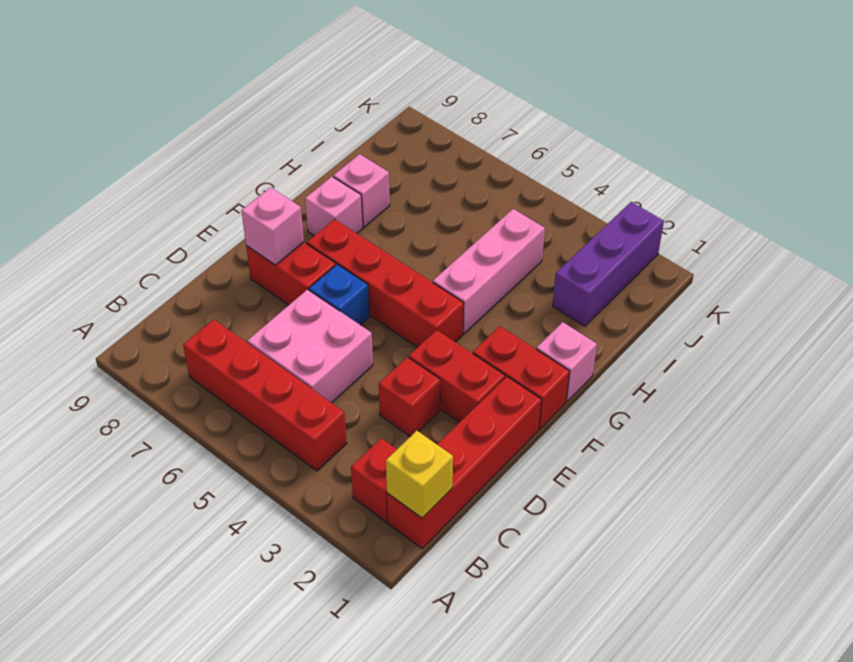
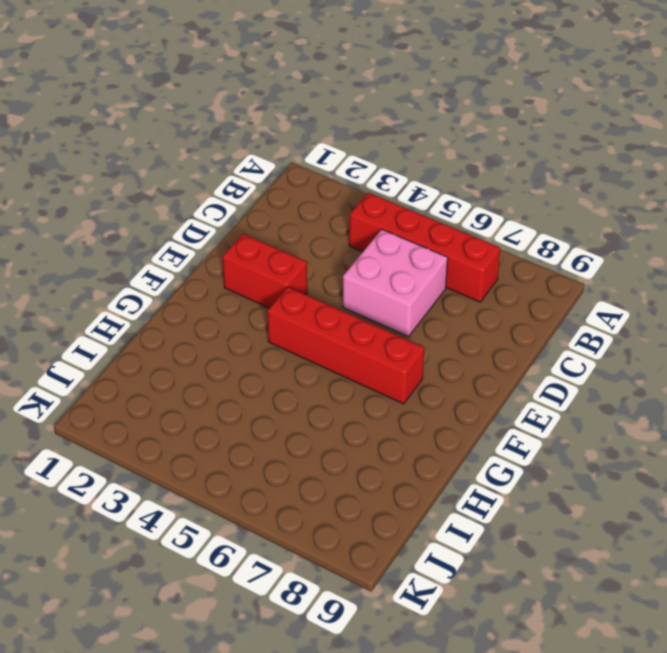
none -> red brick B1:E1 level 1
none -> red brick B2 level 1
none -> red brick D3 level 1

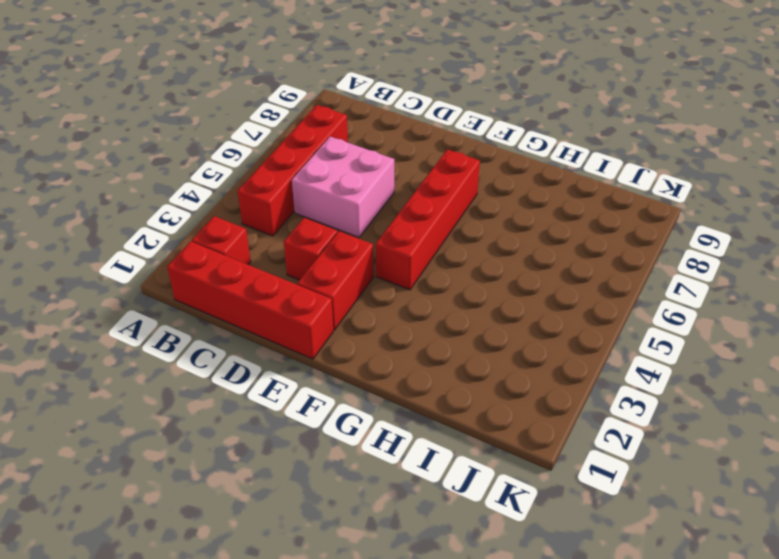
none -> blue brick E6 level 1
none -> red brick E7:E8 level 1
none -> red brick F1:F2 level 1

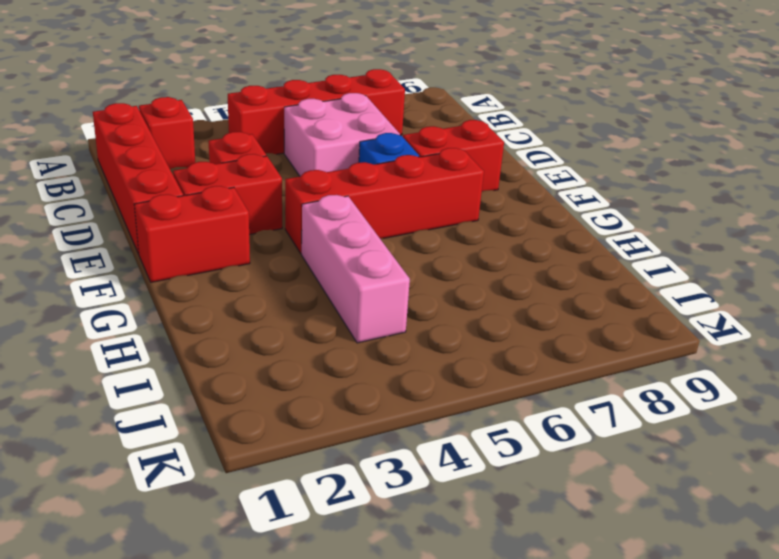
none -> pink brick G1 level 1
none -> pink brick G8 level 1
none -> pink brick H8 level 1

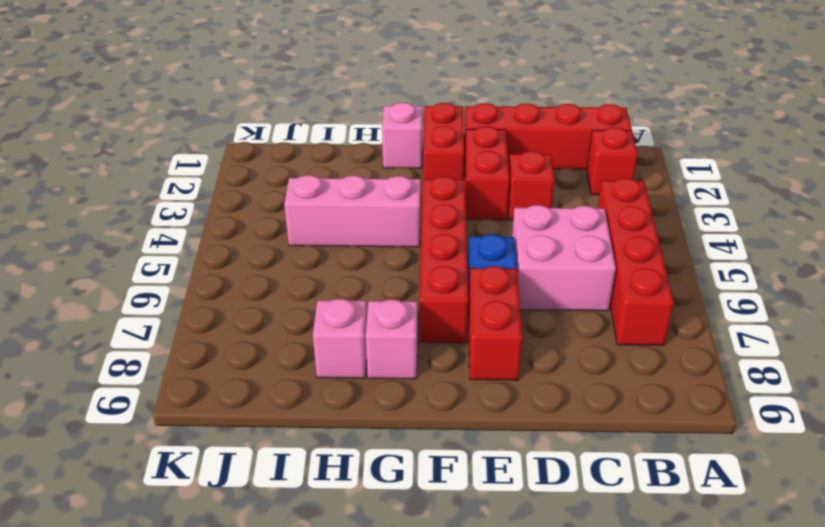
none -> purple brick I2:K2 level 1
none -> yellow brick B1 level 2
none -> pink brick E8 level 2

